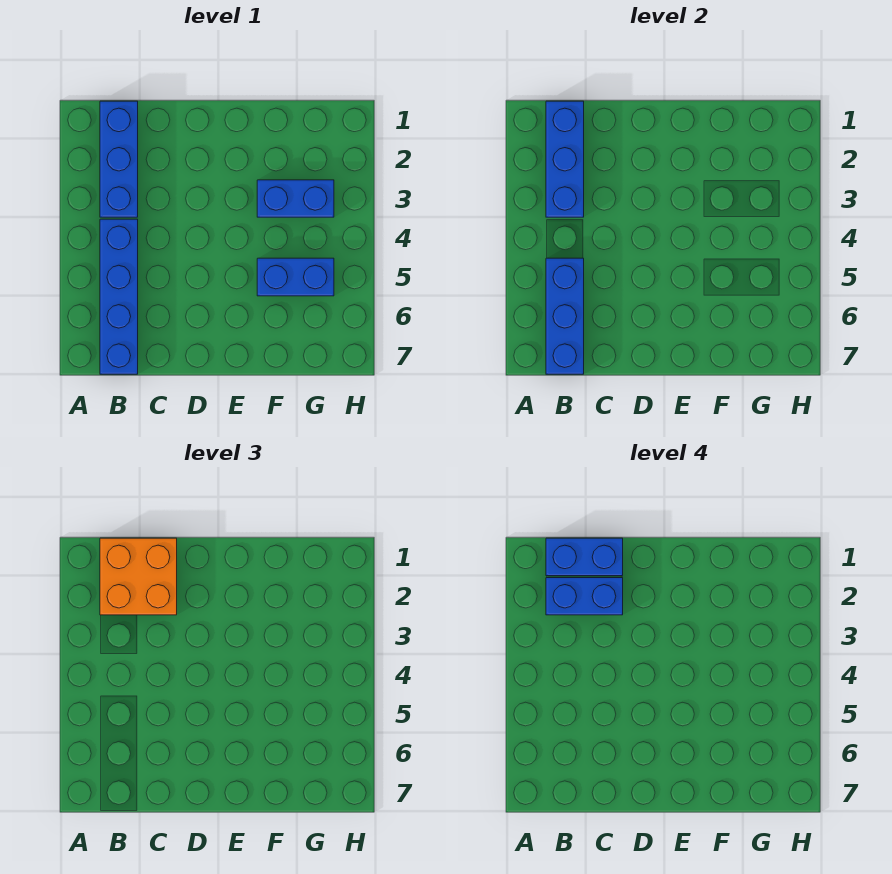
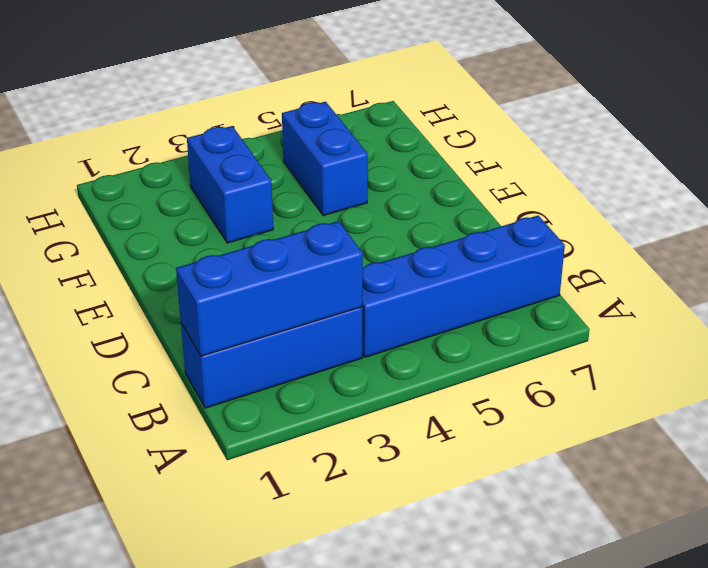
none -> blue brick B5:B7 level 2
none -> orange brick B1:C2 level 3

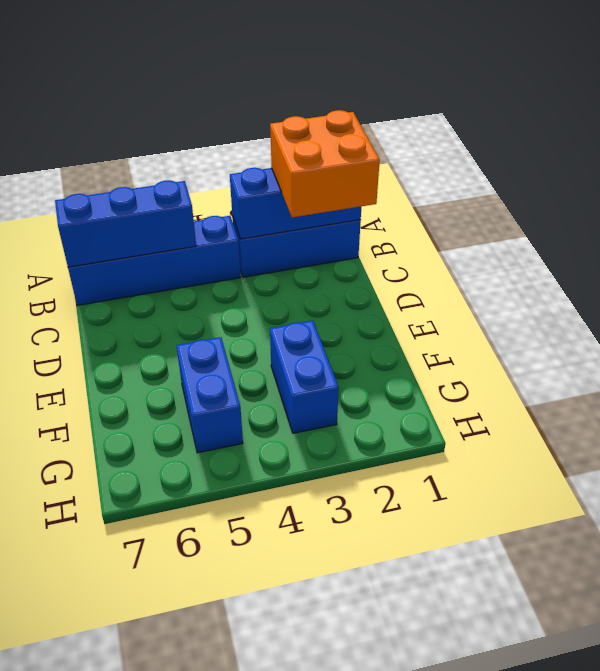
none -> blue brick B1:C1 level 4
none -> blue brick B2:C2 level 4

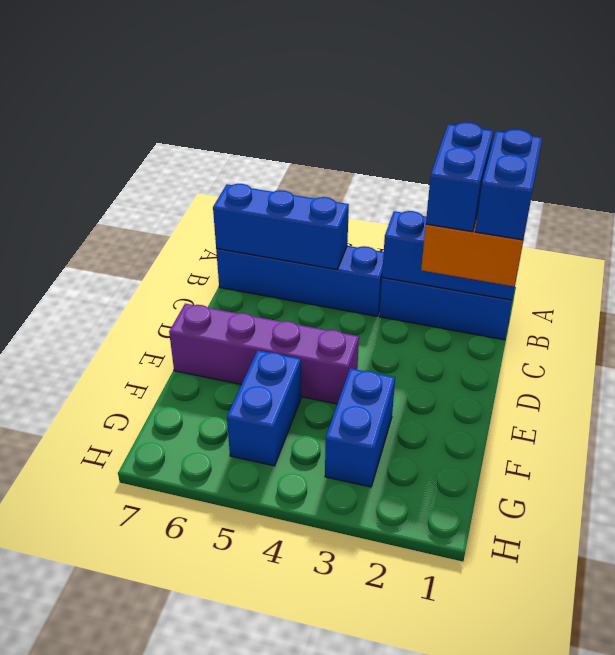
purple brick E4:E7 level 1 -> none

